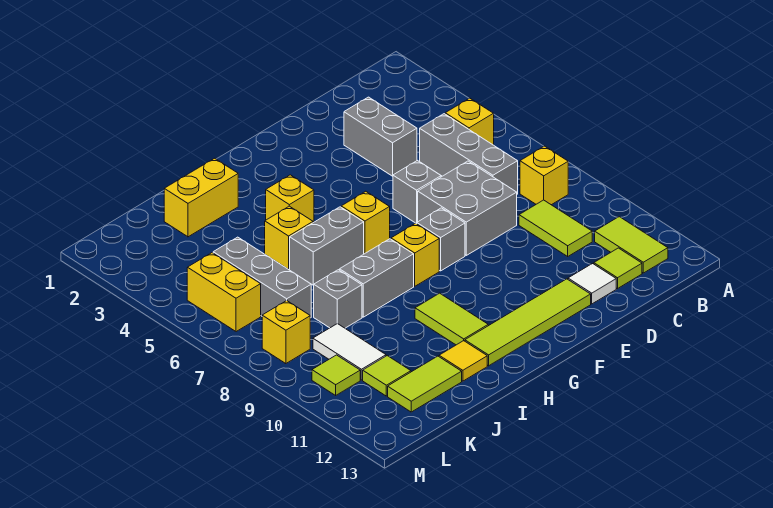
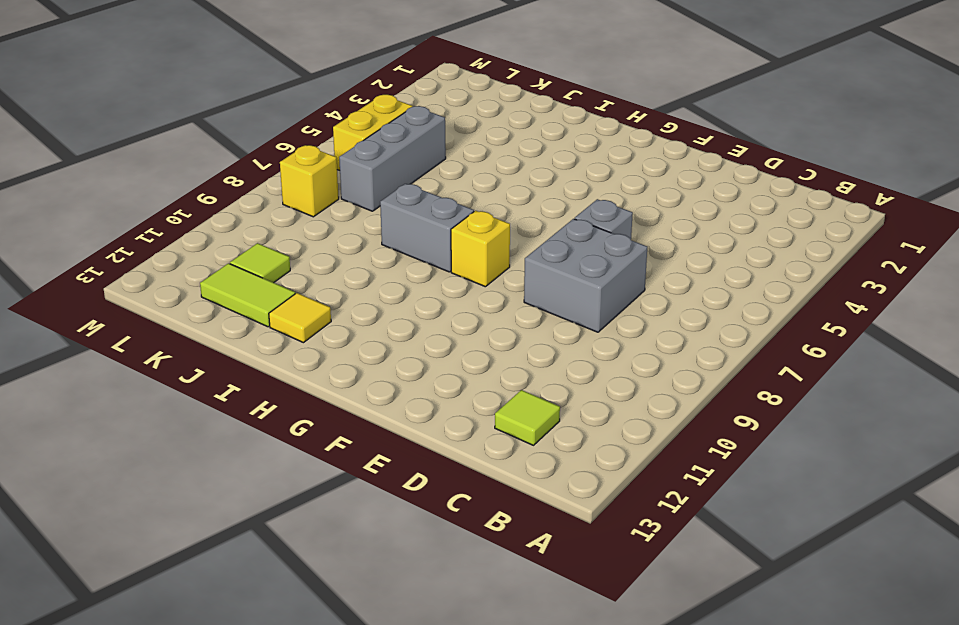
none -> yellow brick B5 level 1
none -> yellow brick B8 level 1
none -> lime tile B11:B12 level 1

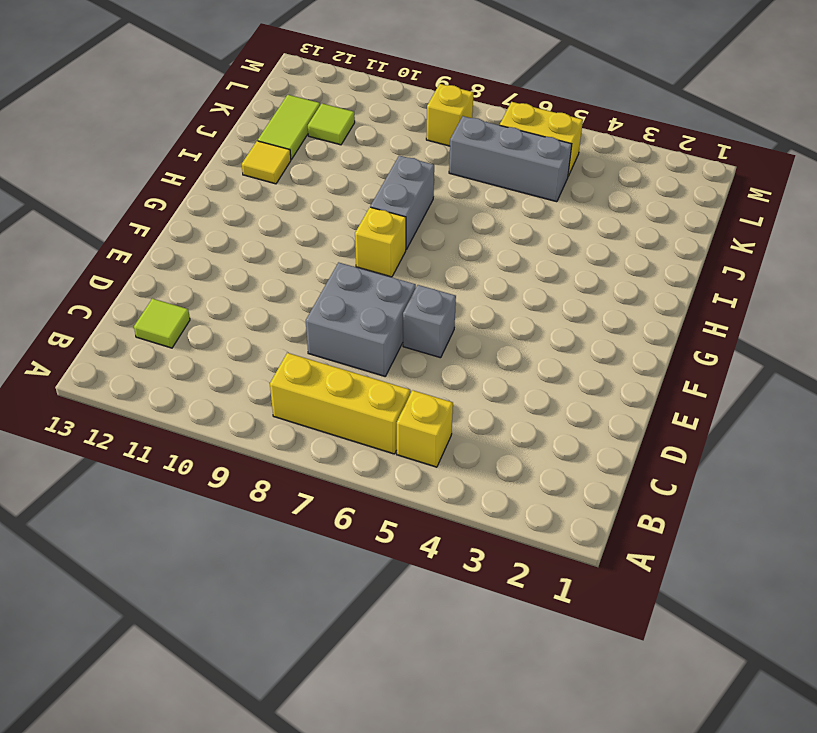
yellow brick B6:B8 level 1 -> yellow brick B8 level 1
none -> lime tile B11:B12 level 1
none -> grey brick C5:C7 level 1
none -> lime tile C9:C10 level 1

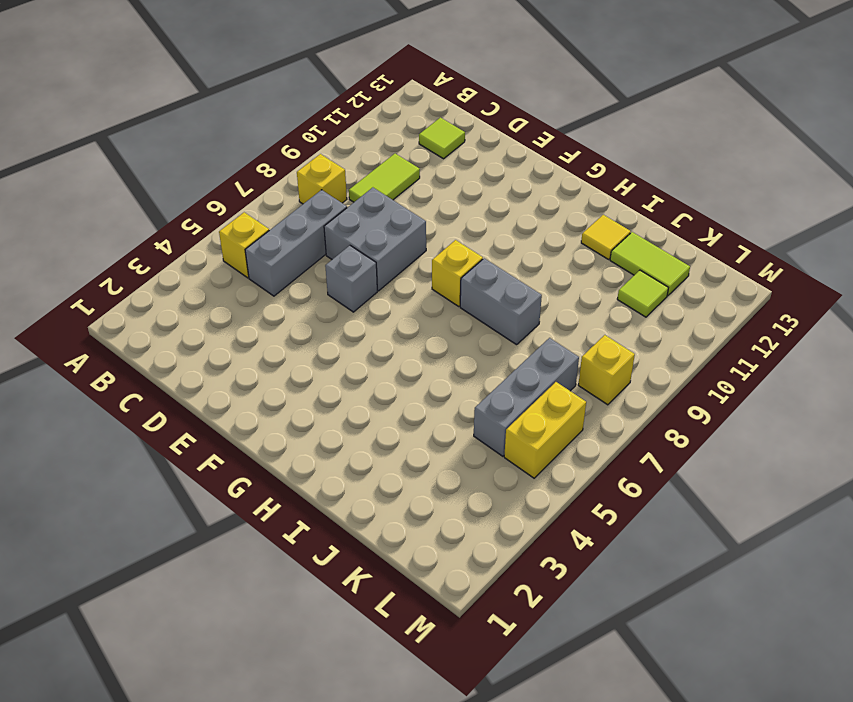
none -> lime tile B11:B12 level 1
none -> grey brick D3:D4 level 1
none -> white tile D12 level 1

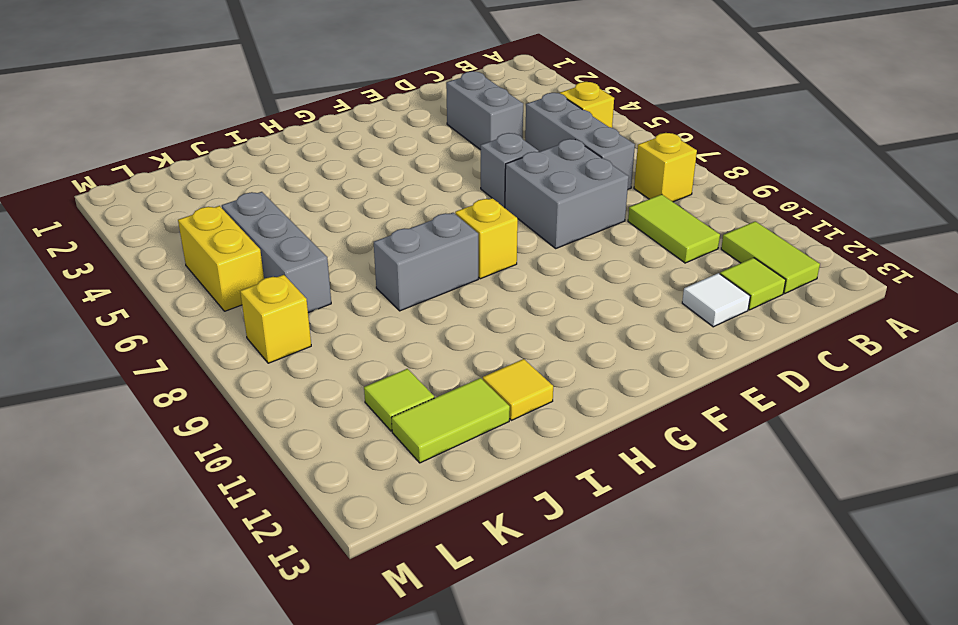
none -> lime tile E12:H12 level 1
none -> grey brick F8 level 1
none -> yellow brick G6 level 1

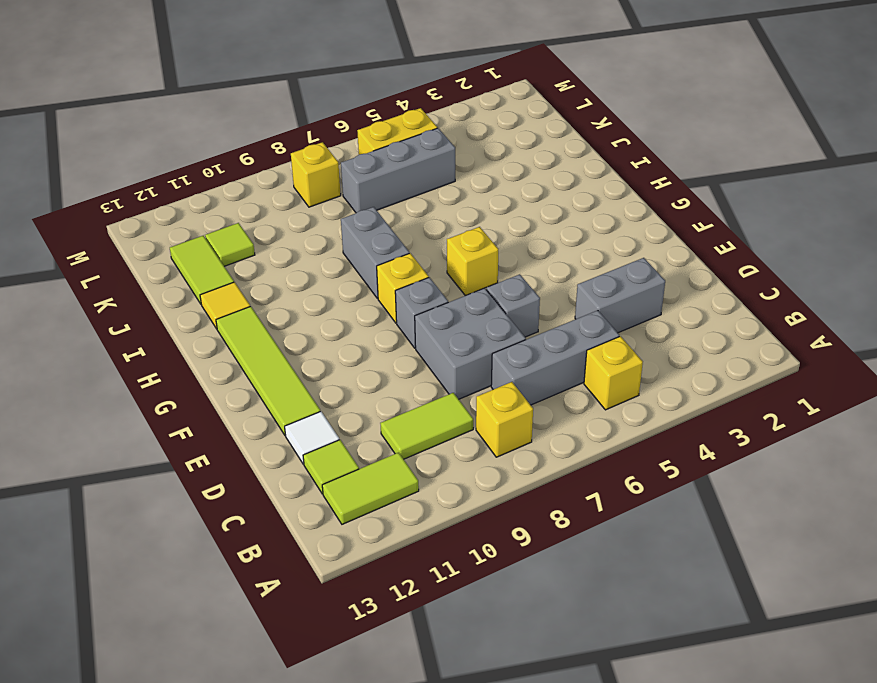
none -> yellow brick H4 level 1
none -> grey brick H6:I6 level 1
none -> lime tile H10:H11 level 1

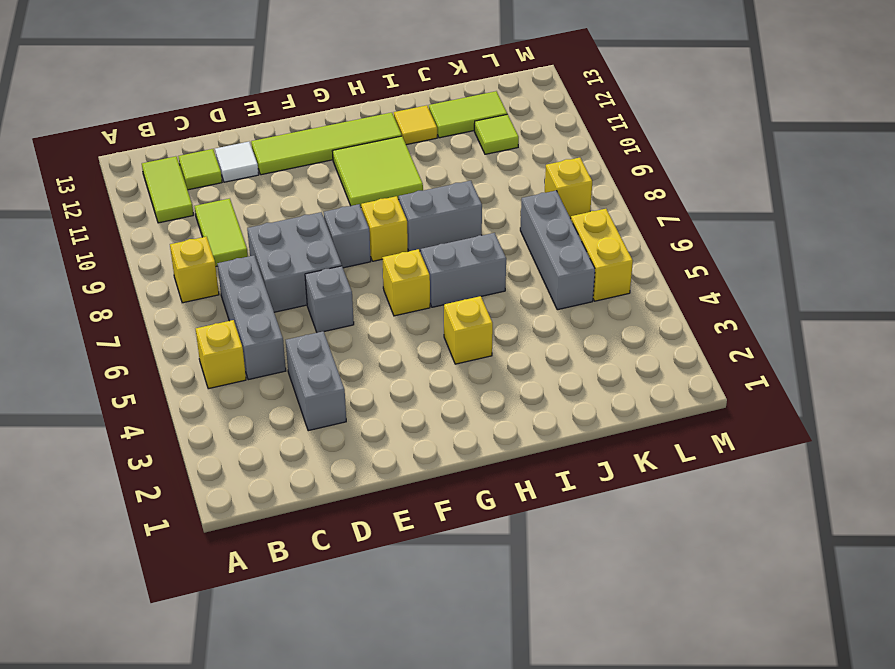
lime tile G10:H11 level 1 -> lime tile H10:H11 level 1
none -> yellow brick I2:J2 level 1
none -> yellow brick I5 level 1
none -> grey brick J8 level 1

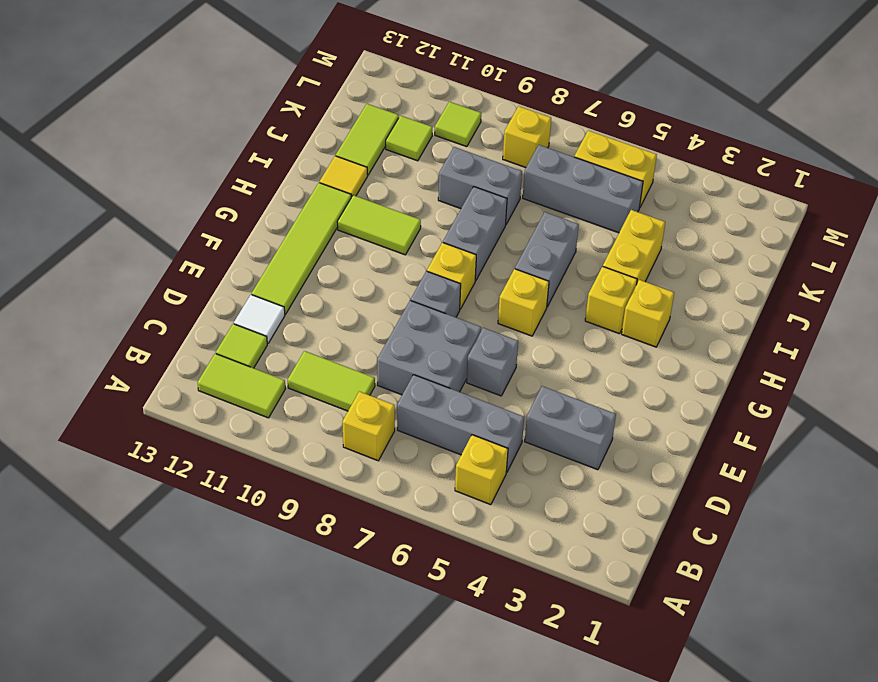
yellow brick H3 level 1 -> yellow brick I5 level 1
yellow brick I4:J4 level 1 -> yellow brick I2:J2 level 1
grey brick J8:J9 level 1 -> grey brick J8 level 1
none -> white tile K9:K10 level 1

